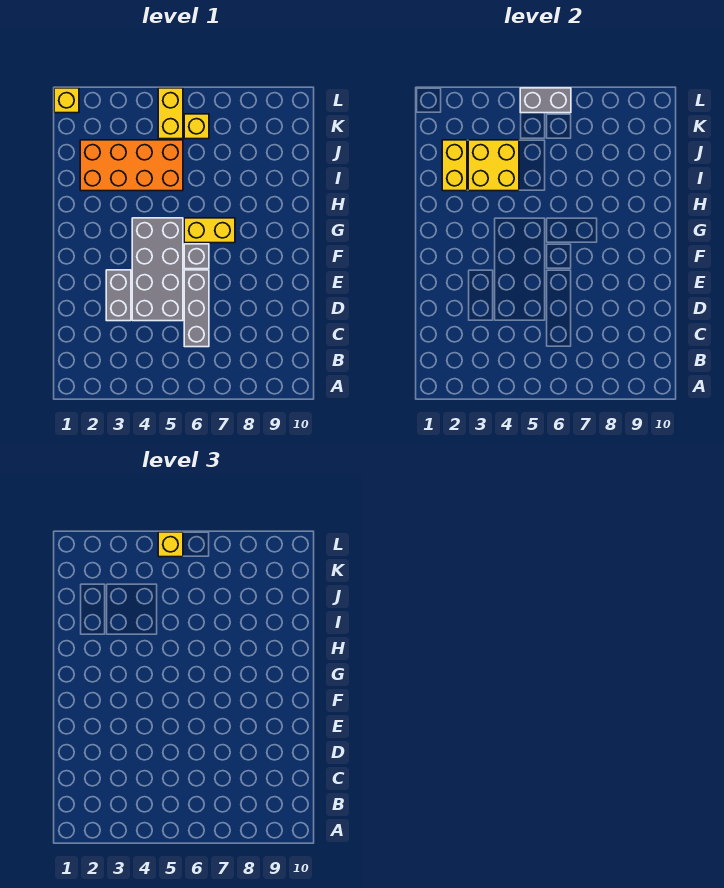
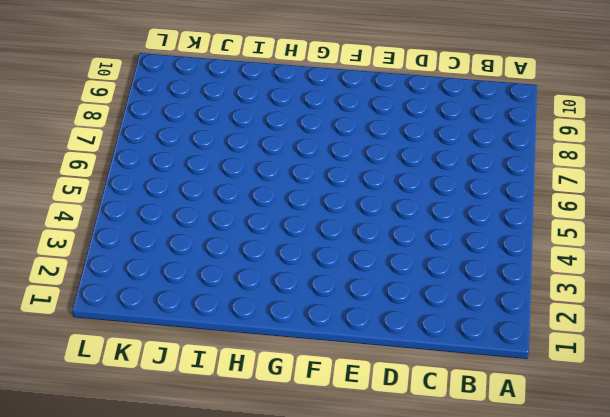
none -> grey brick C6:E6 level 1
none -> grey brick D3:E3 level 1
none -> grey brick D4:G5 level 1

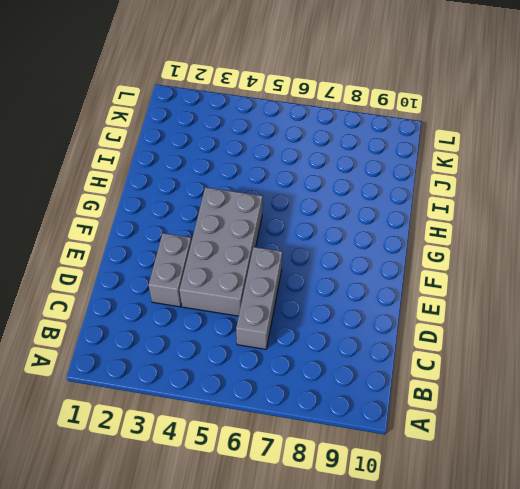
none -> grey brick F6 level 1
none -> yellow brick G6:G7 level 1
none -> orange brick I2:J5 level 1

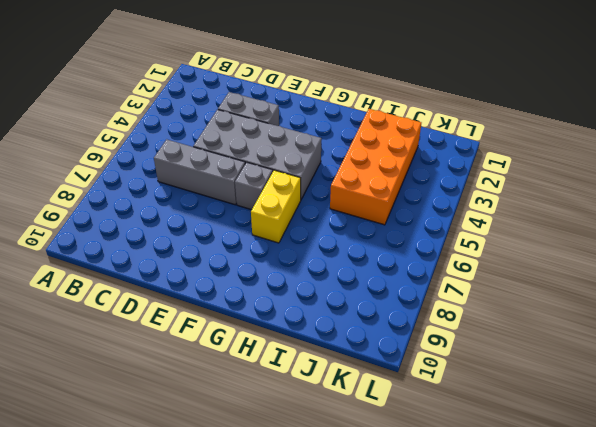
none -> yellow brick K5:L5 level 1
none -> yellow brick K6 level 1
none -> yellow brick L1 level 1

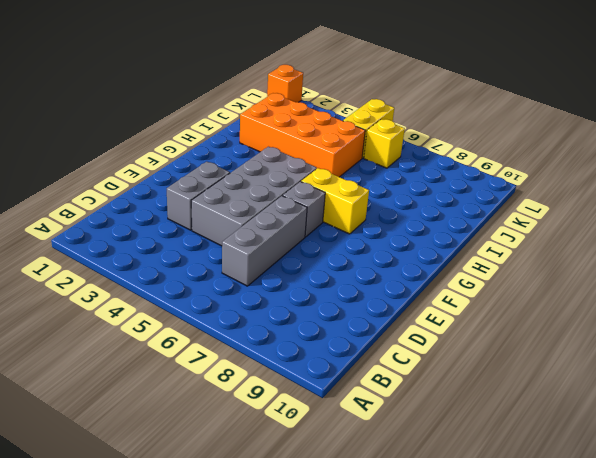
orange brick L1 level 1 -> yellow brick L1 level 1
none -> yellow brick I2:J2 level 2
none -> yellow brick I3:J4 level 2
none -> grey brick L5:L6 level 2

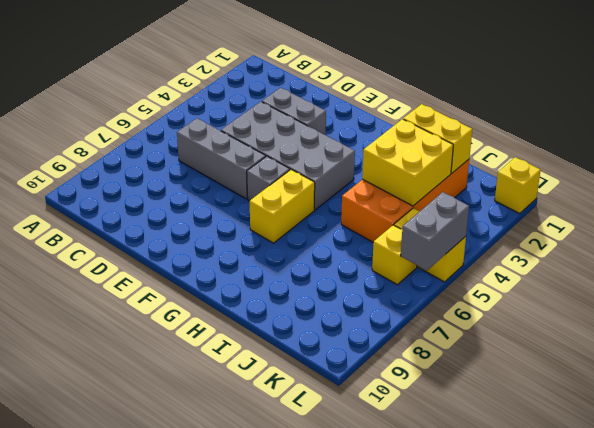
none -> yellow brick L5 level 3

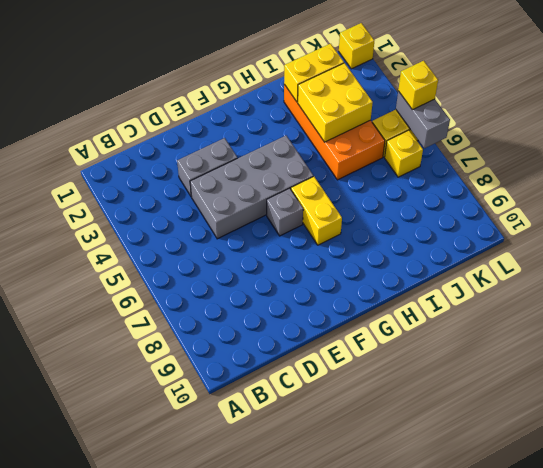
none -> grey brick C6:E6 level 1

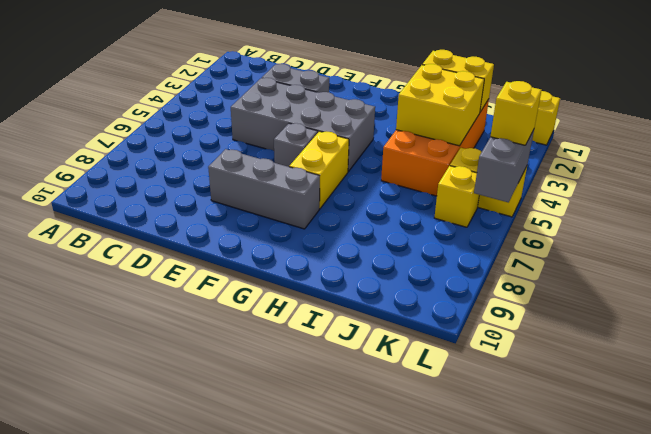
grey brick E8:G8 level 1 -> grey brick C6:E6 level 1

